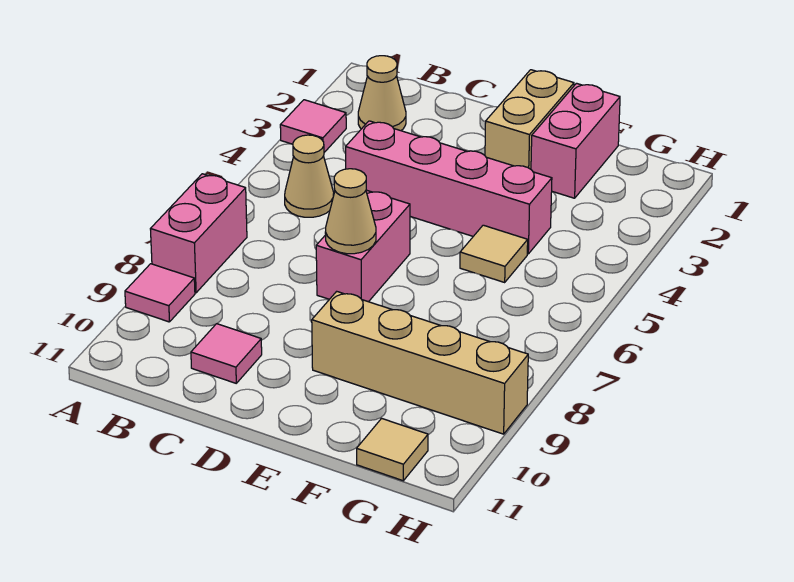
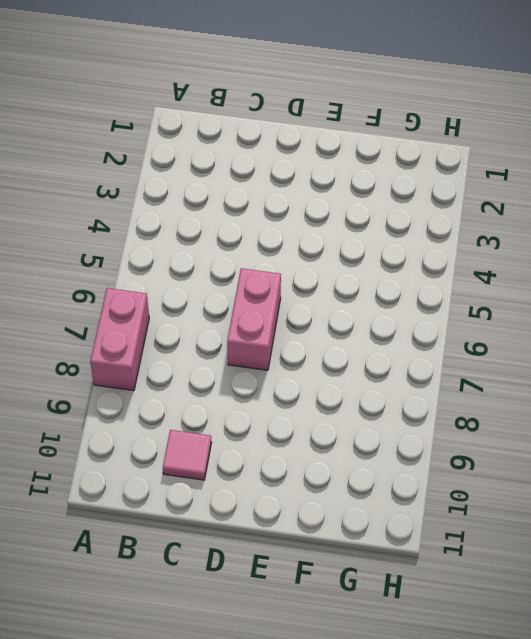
none -> pink tile A3 level 1
none -> pink tile A9 level 1
none -> tan cone B2 level 1

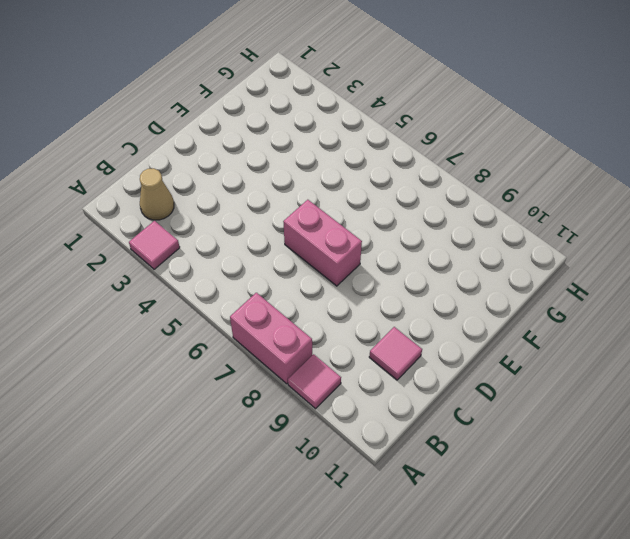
none -> tan cone B5 level 1
none -> pink brick C4:F4 level 1
none -> tan brick E1:E2 level 1

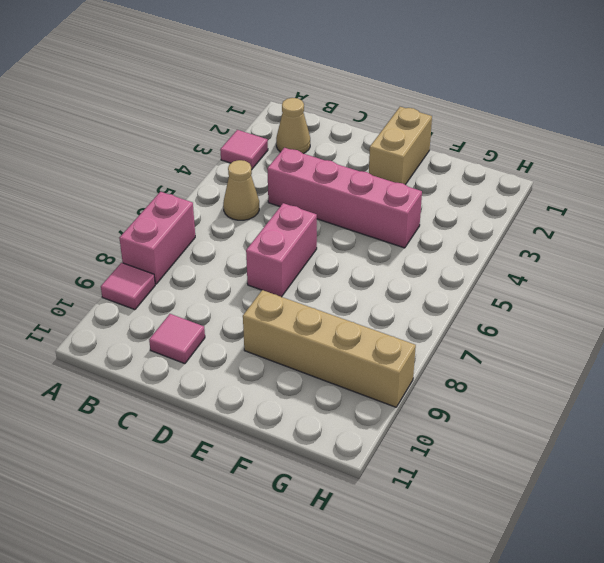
none -> pink brick F1:F2 level 1
none -> tan tile F5 level 1
none -> tan tile G11 level 1

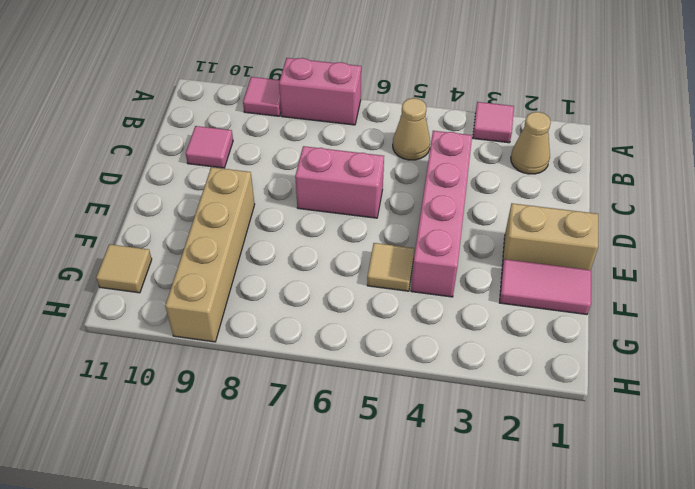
pink tile F1:F2 level 1 -> pink brick F1:F2 level 1
none -> tan cone D7 level 2

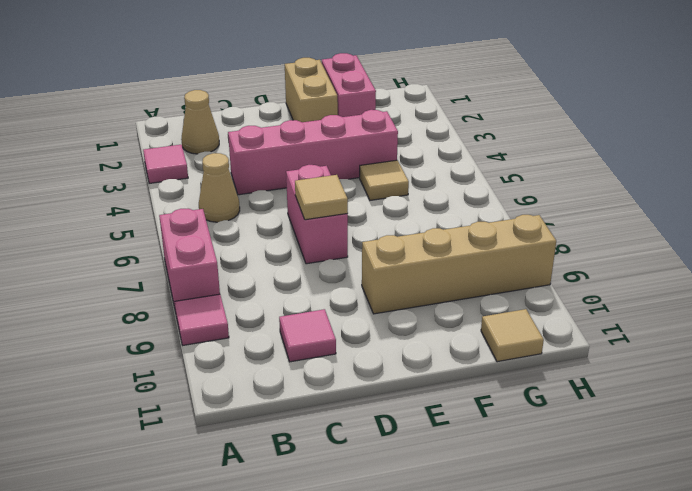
tan tile D7 level 2 -> tan cone D7 level 2

